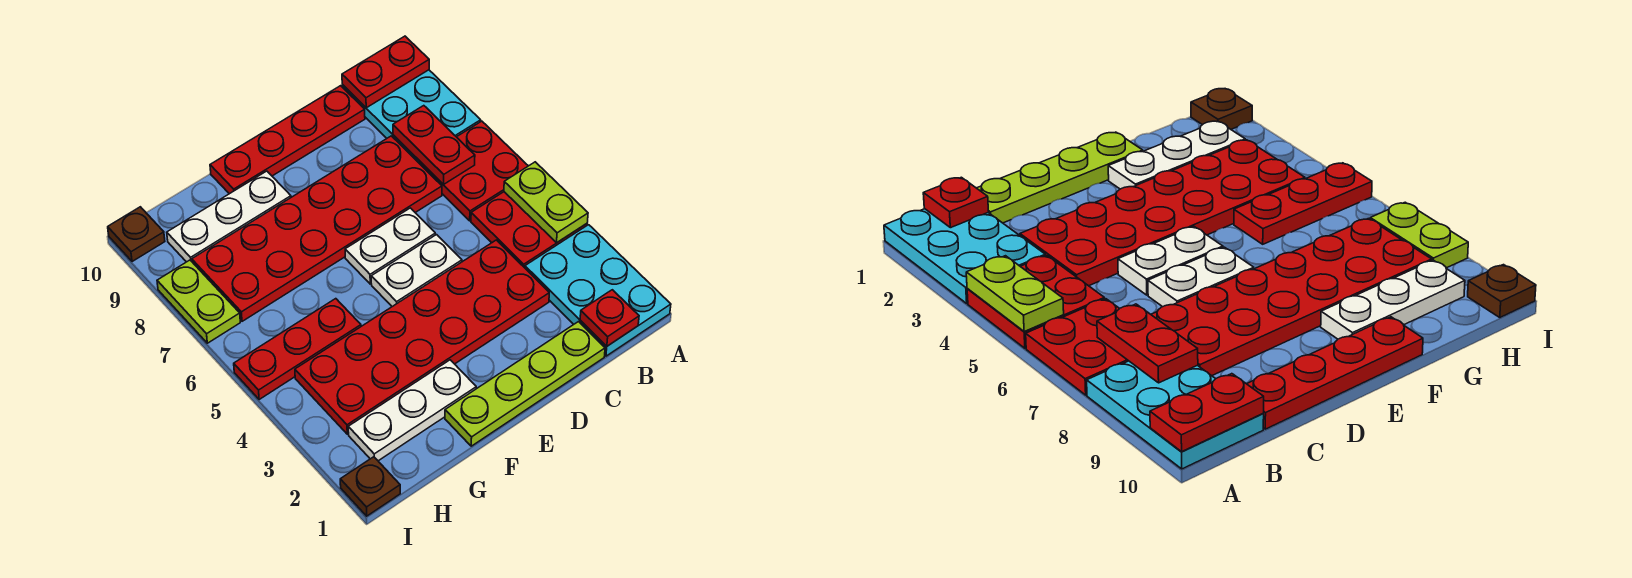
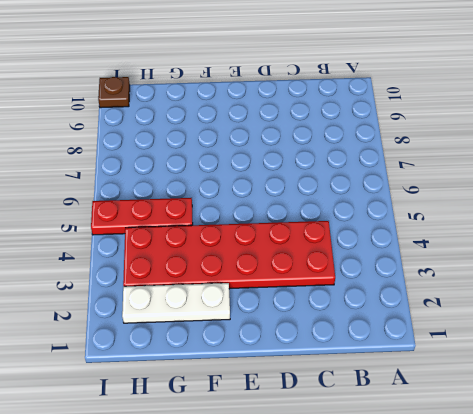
none -> cyan plate A1:B3 level 1
none -> red plate A4:B5 level 1
none -> red plate A6:B7 level 1

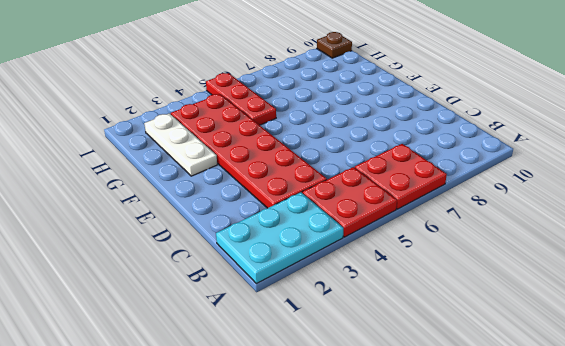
none -> cyan plate A8:B10 level 1
none -> lime plate C1:F1 level 1
none -> red plate C7:H8 level 1

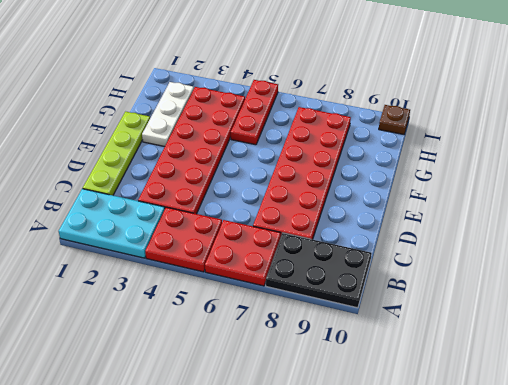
black plate A8:B10 level 1 -> cyan plate A8:B10 level 1
none -> red plate C10:F10 level 1
none -> white plate D5:E5 level 1
none -> white plate D6:E6 level 1

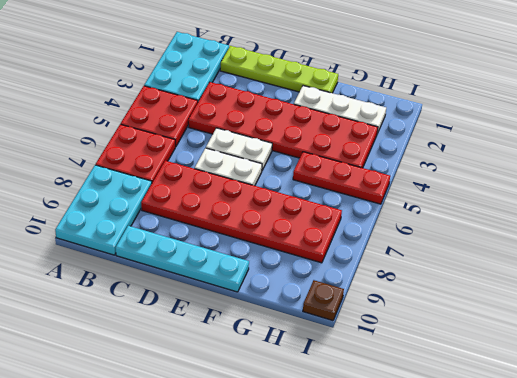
cyan plate C10:F10 level 1 -> red plate C10:F10 level 1
none -> white plate F9:H9 level 1
none -> brown plate I1 level 1
none -> lime plate I7:I8 level 1

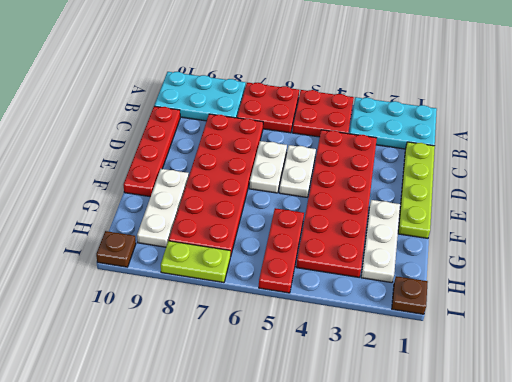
none -> lime plate A4:A5 level 2
none -> red plate A10:B10 level 2
none -> red plate B1 level 2

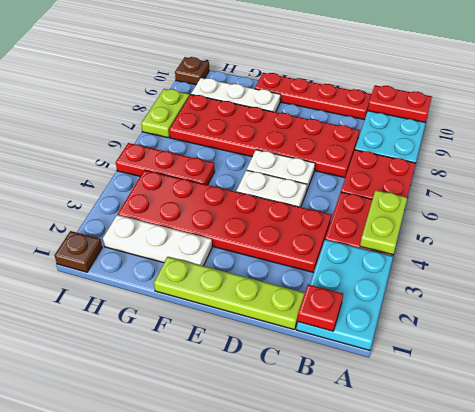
none -> red plate B7:B8 level 2

